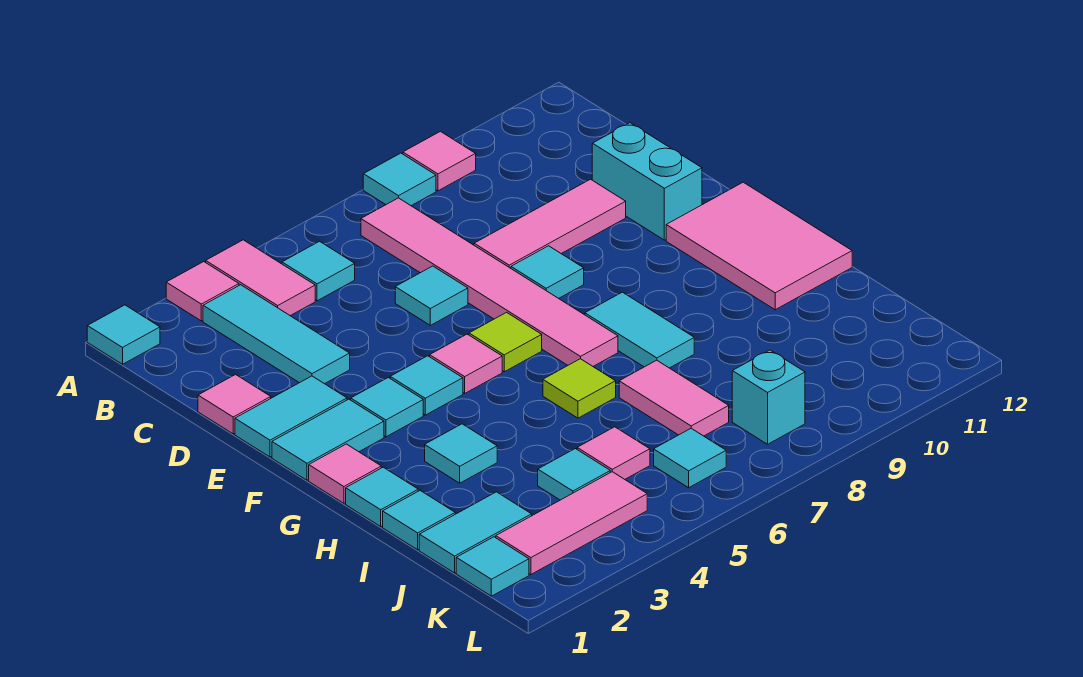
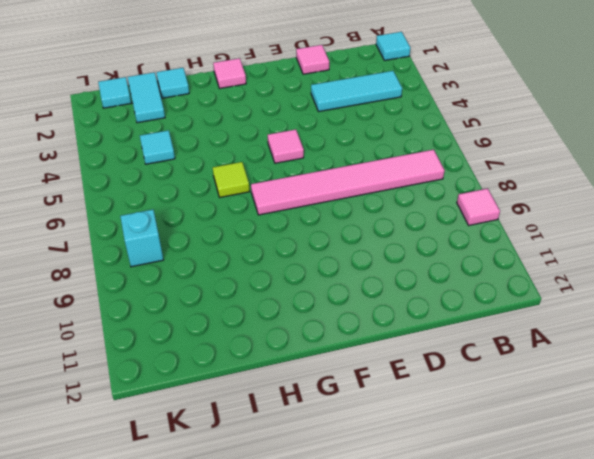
none -> pink tile A3 level 1
none -> pink tile A4:B4 level 1
none -> cyan tile A8 level 1
none -> cyan tile B5 level 1

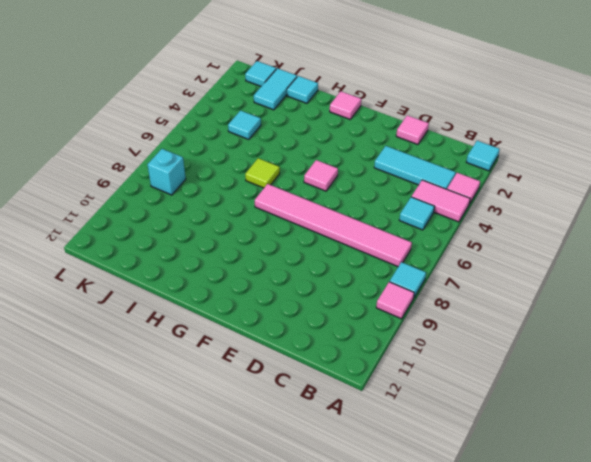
none -> cyan tile D6 level 1
none -> pink tile D8:D10 level 1
none -> cyan brick D11:E11 level 1
none -> cyan tile E1:E2 level 1

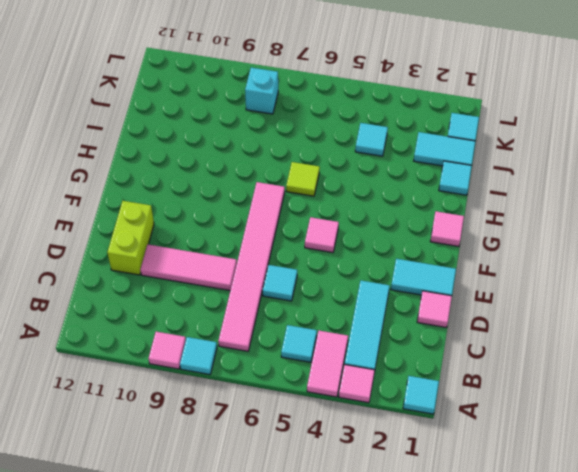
lime brick D11:E11 level 1 -> cyan brick D11:E11 level 1
none -> cyan tile E8 level 1
none -> cyan tile F1:F2 level 1
none -> cyan tile F3 level 1
none -> cyan tile F4 level 1

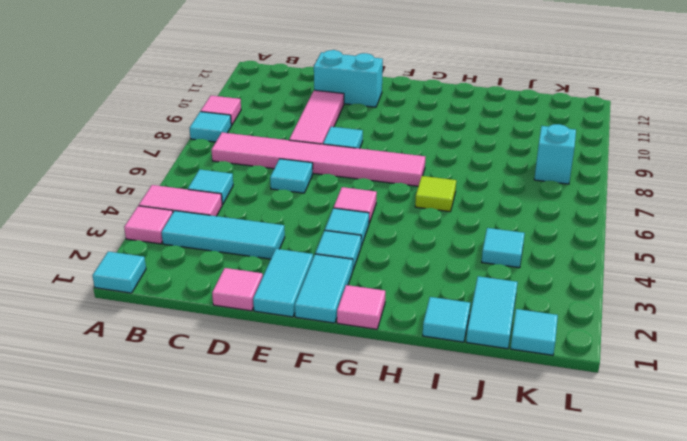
none -> lime tile F6 level 1
none -> pink tile F11:H12 level 1
none -> cyan tile G8:H8 level 1
none -> cyan tile H1 level 1

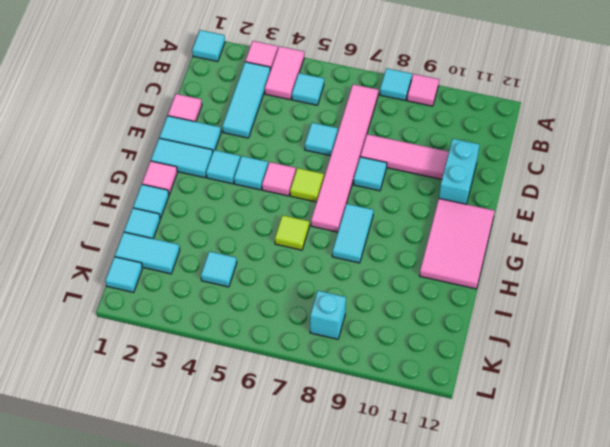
none -> cyan tile H3 level 1
none -> pink tile I7:J7 level 1
none -> pink tile J5 level 1
none -> pink tile K2:K4 level 1

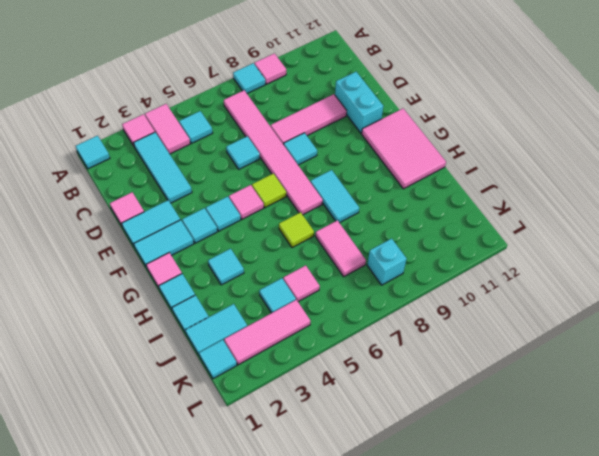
none -> cyan tile K6 level 1

